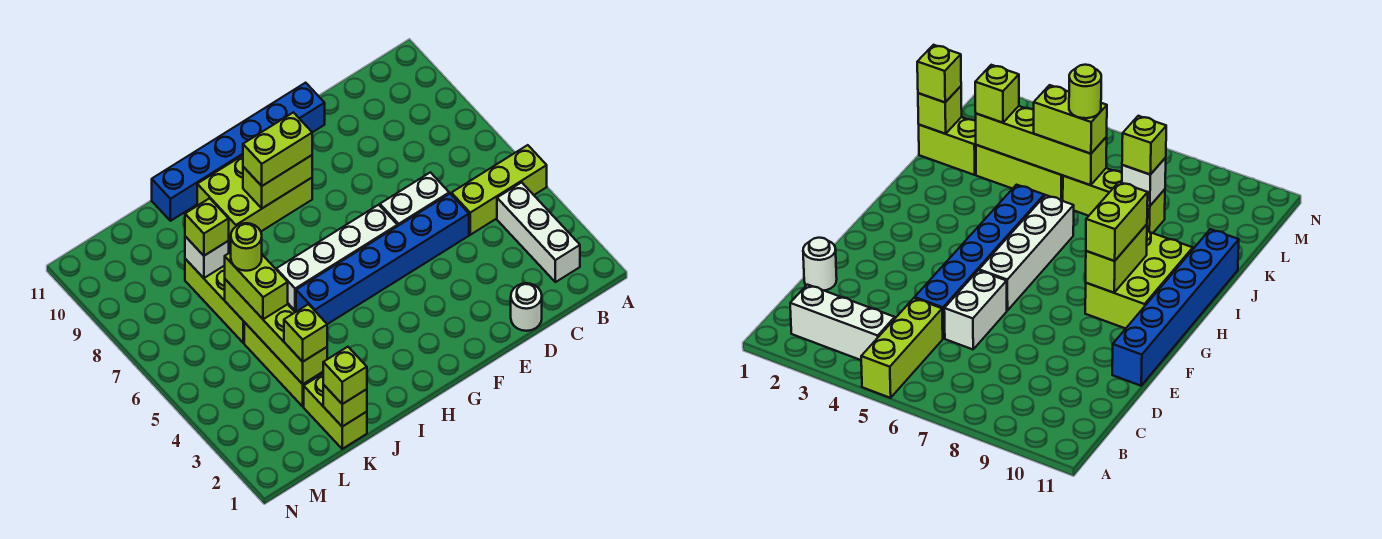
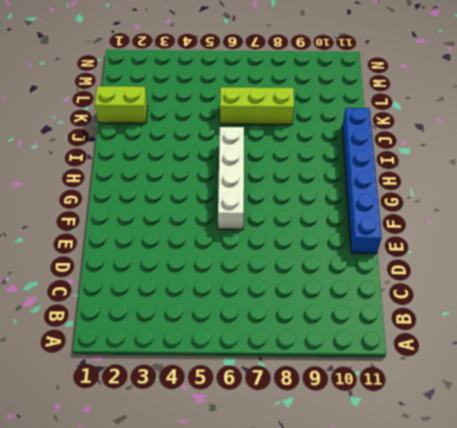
none -> lime brick A5:C5 level 1
none -> white brick B2:B4 level 1
none -> white round brick D1 level 1

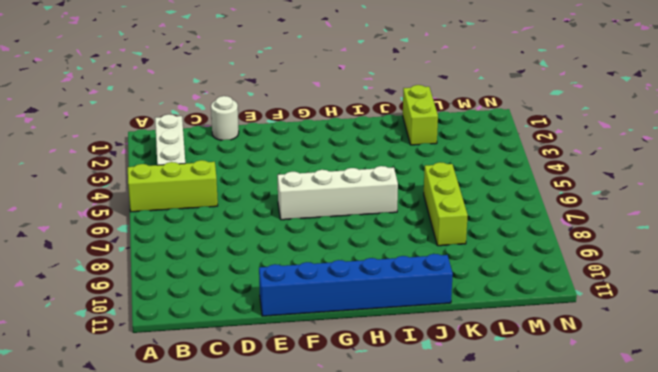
none -> blue brick D5:I5 level 1
none -> white brick D6:E6 level 1
none -> lime brick G9:I10 level 1

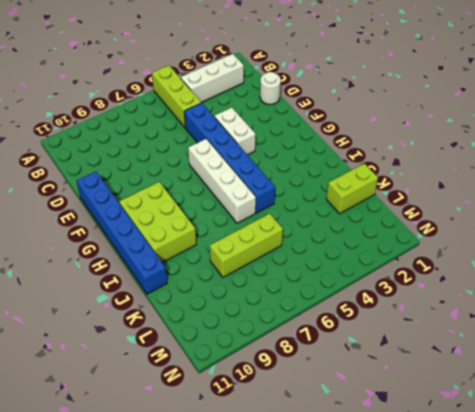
white brick E4:F4 level 1 -> white brick D6:E6 level 1
none -> lime brick K3:K5 level 1
none -> lime brick G9:H9 level 2
none -> lime brick K1 level 2

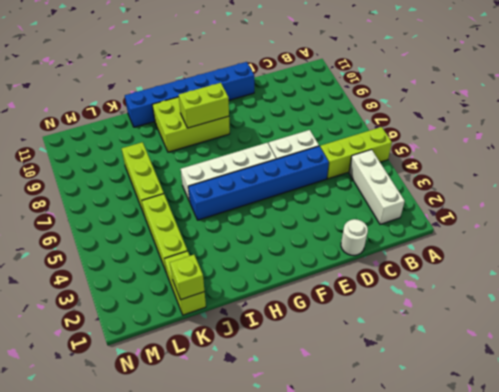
none -> lime brick K3:K6 level 2
none -> white brick K8 level 2
none -> lime brick G9:H9 level 3

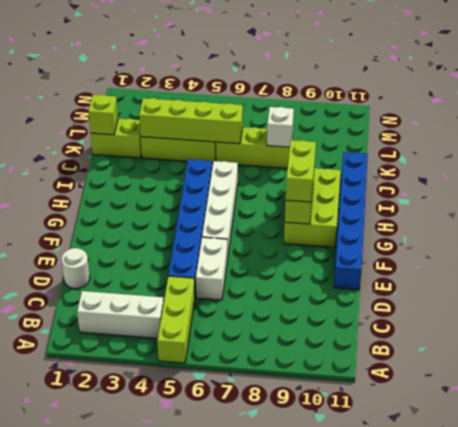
none -> lime brick K1 level 3
none -> lime brick K3 level 3
none -> lime brick K5:K6 level 3

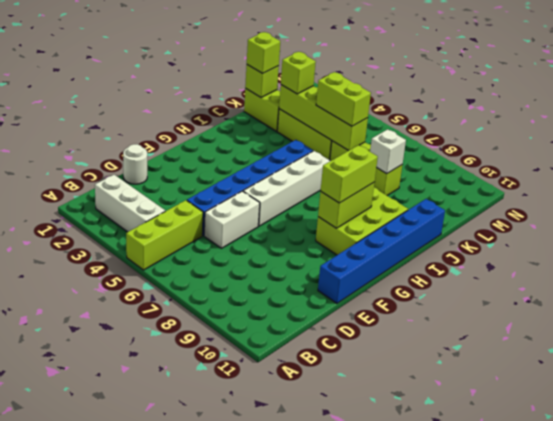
none -> lime brick K8 level 3
none -> lime round brick K6 level 4

